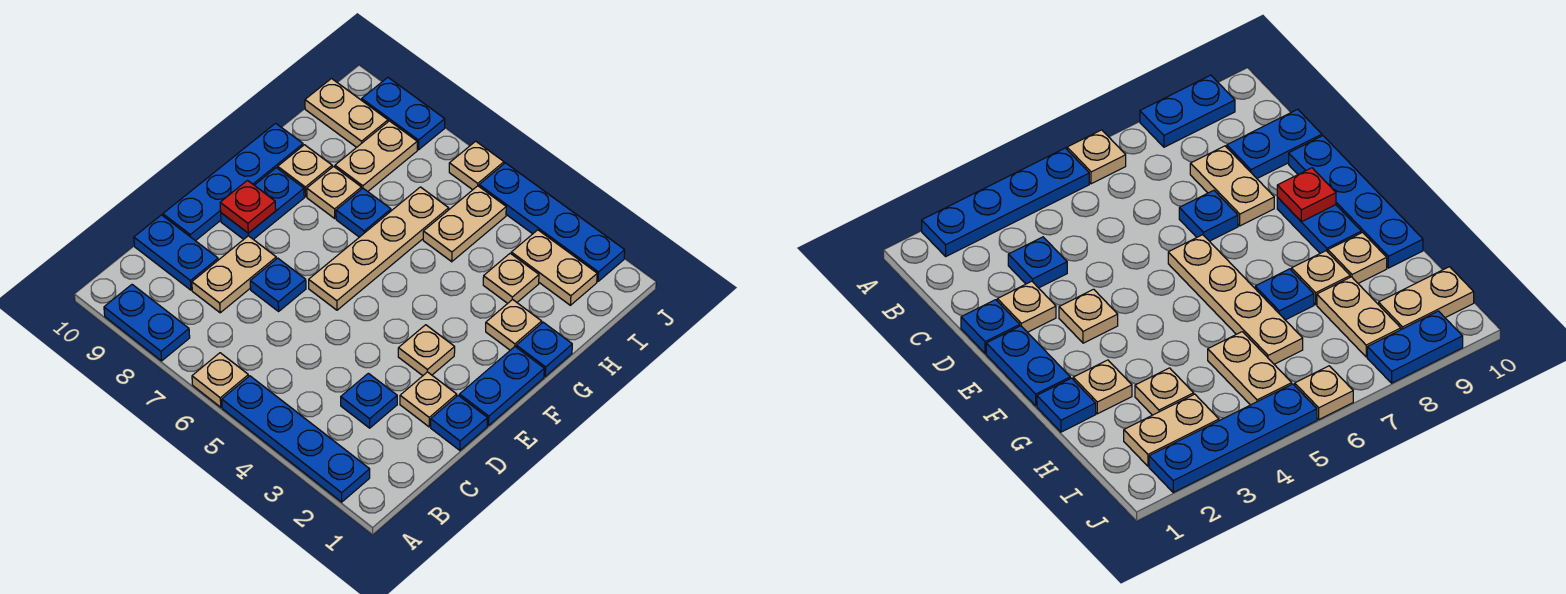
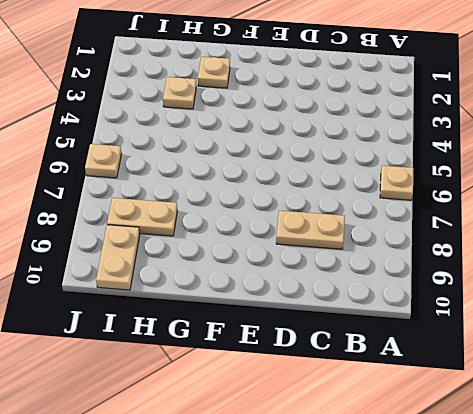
none -> blue plate A2:A5 level 1
none -> blue plate A8:A9 level 1
none -> blue plate C3 level 1

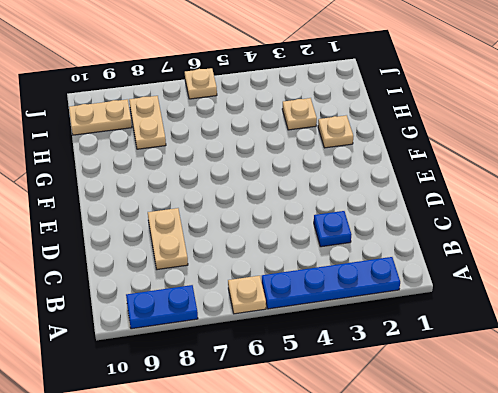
none -> blue plate C9:C10 level 1
none -> blue plate D1 level 1
none -> tan plate D2 level 1

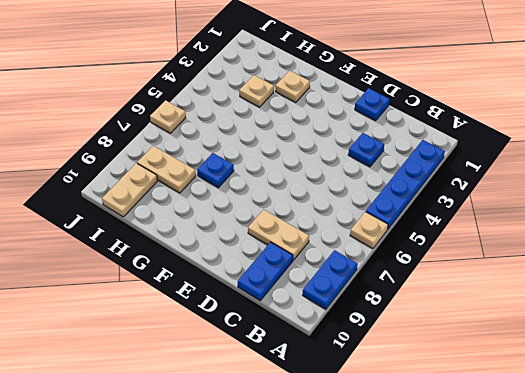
none -> tan plate D2 level 1
none -> blue plate D7 level 1
none -> blue plate D10:G10 level 1

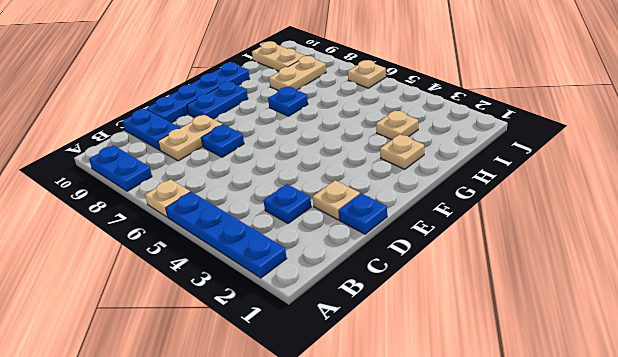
none -> blue plate E1:F1 level 1
none -> tan plate E3 level 1
none -> tan plate E6:H6 level 1

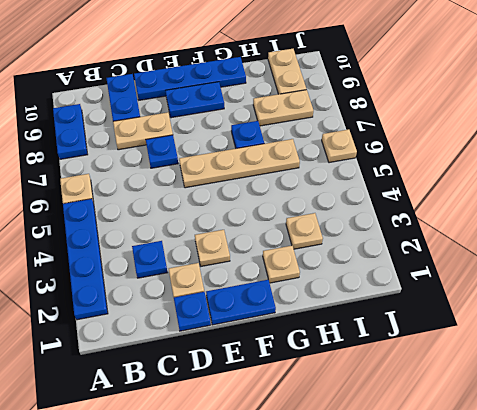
none -> blue plate G1 level 1
none -> tan plate G8 level 1
none -> tan plate G9 level 1

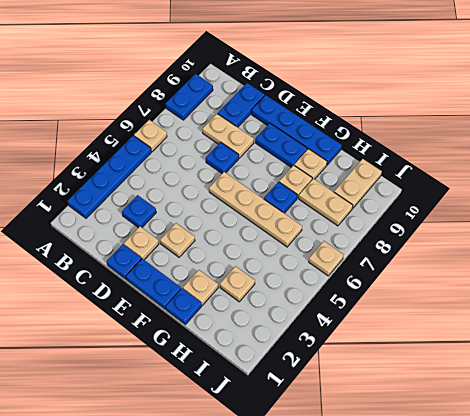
none -> tan plate H5:I5 level 1
none -> tan plate I2:I3 level 1
none -> blue plate J2:J5 level 1

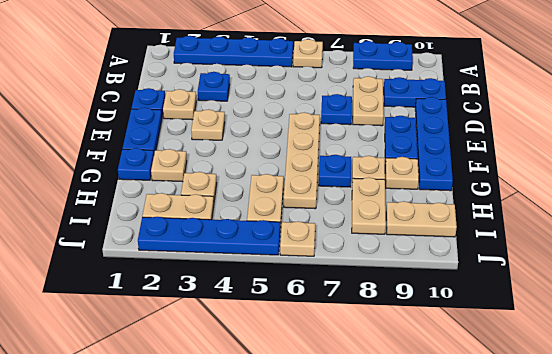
none -> blue plate J8:J9 level 1
none -> red plate E9 level 2

